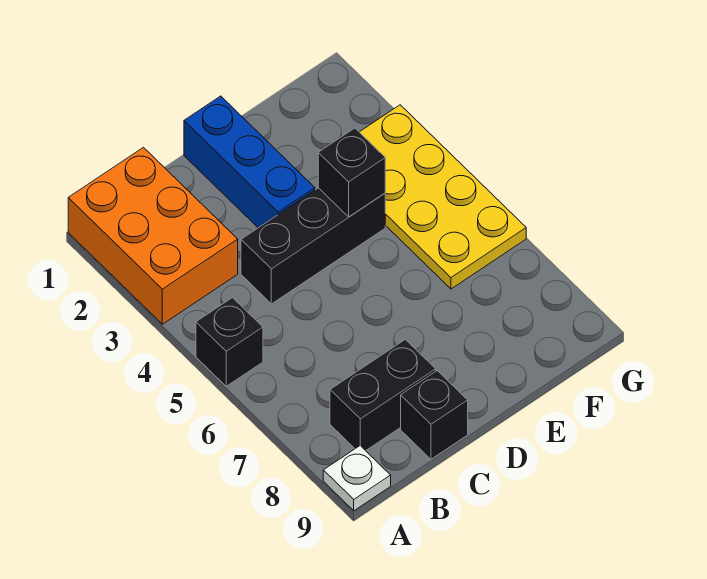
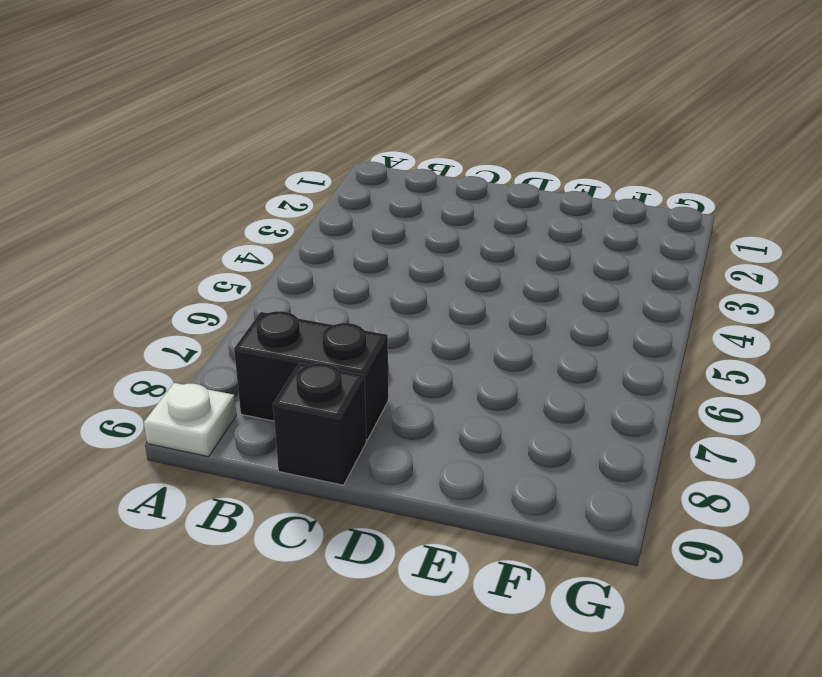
none -> orange brick A1:B3 level 1
none -> black brick A5 level 1

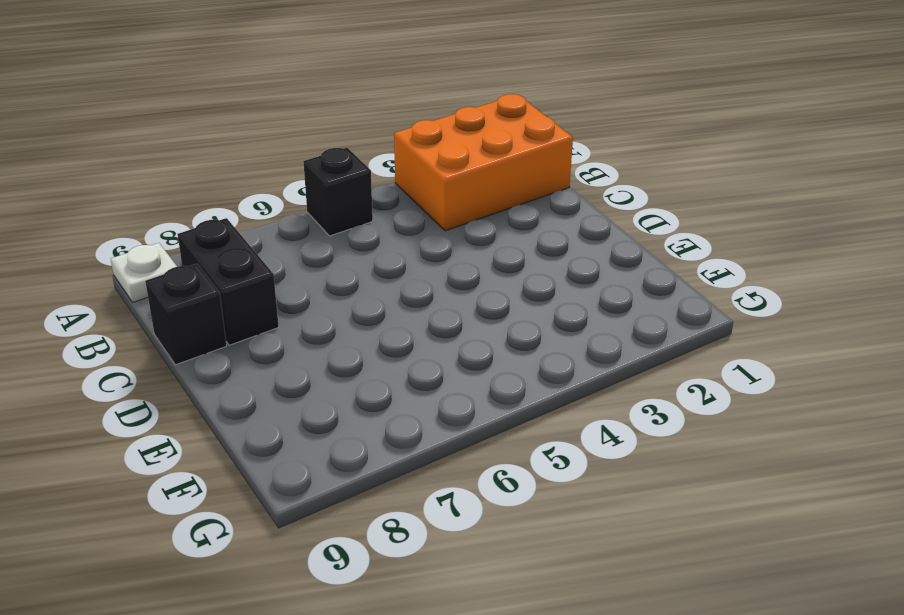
none -> black brick C4:E4 level 1
none -> blue brick D1:D3 level 1

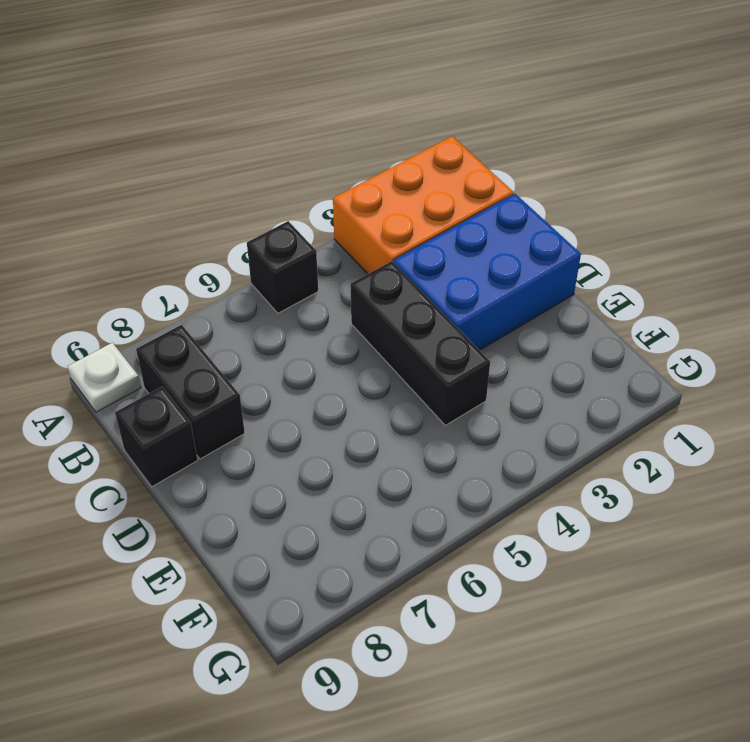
blue brick C1:D3 level 1 -> blue brick D1:D3 level 1
none -> yellow plate F3:G6 level 1
none -> black brick E4 level 2

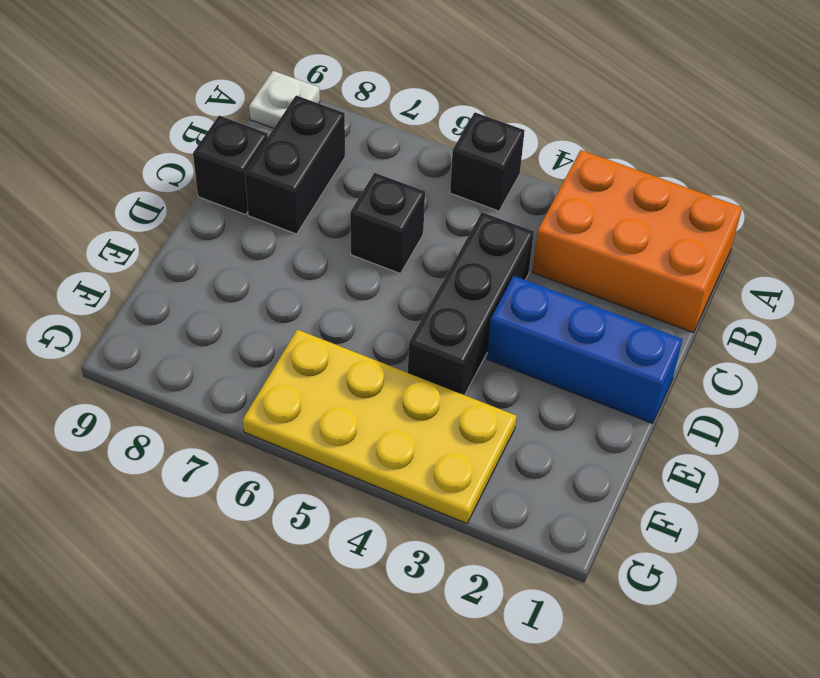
black brick C6 level 1 -> black brick E4 level 2

